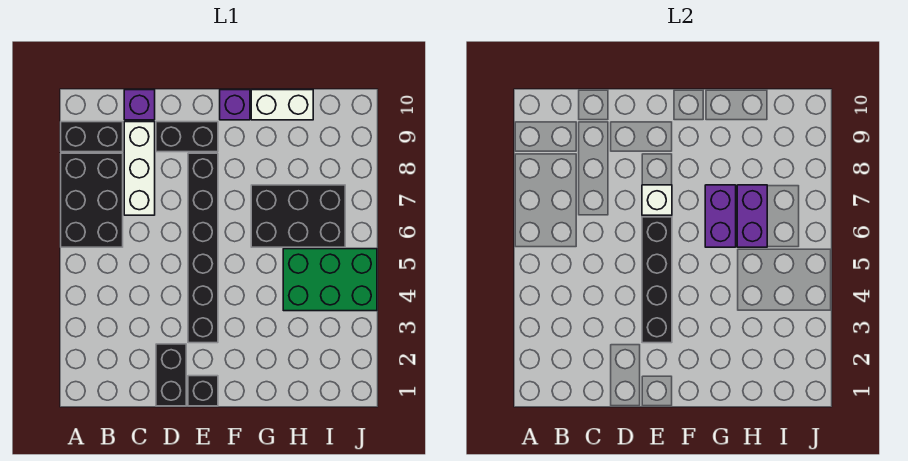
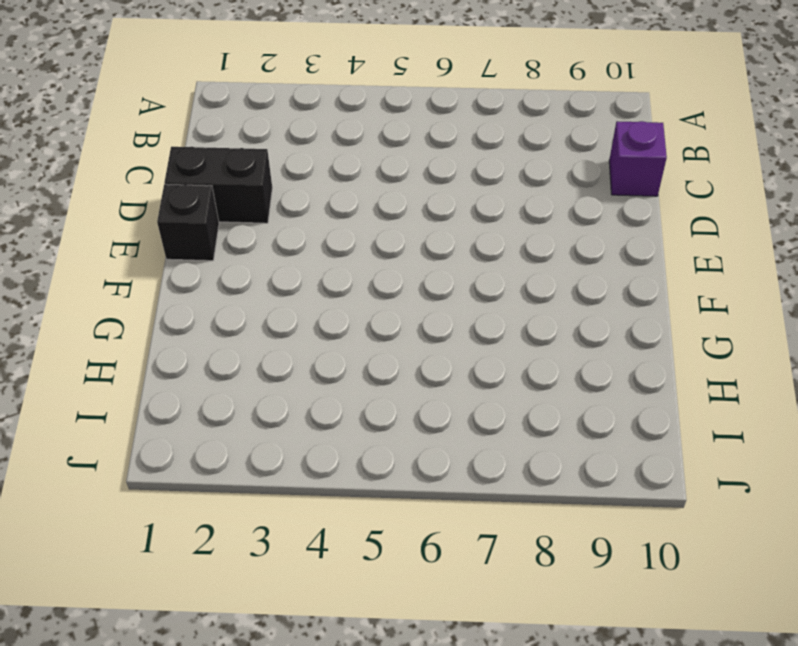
none -> black brick A6:B8 level 1
none -> black brick A9:B9 level 1
none -> white brick C7:C9 level 1

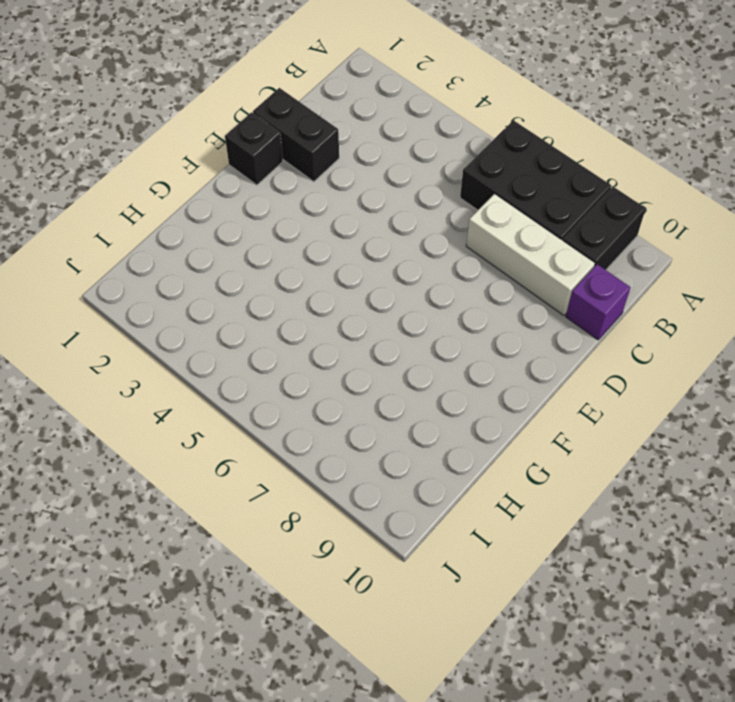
none -> black brick D9:E9 level 1
none -> black brick E3:E8 level 1
none -> purple brick F10 level 1

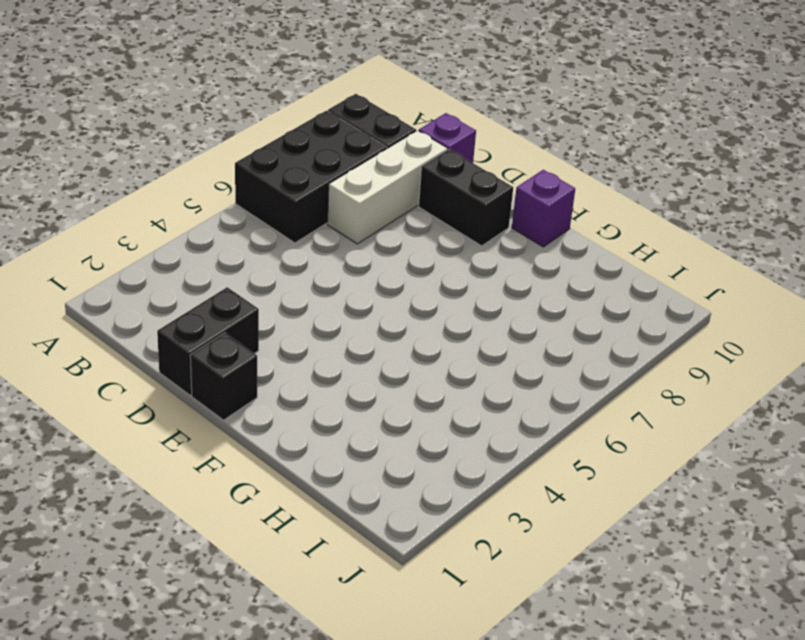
none -> black brick E3:E8 level 1
none -> black brick G6:I7 level 1
none -> white brick G10:H10 level 1

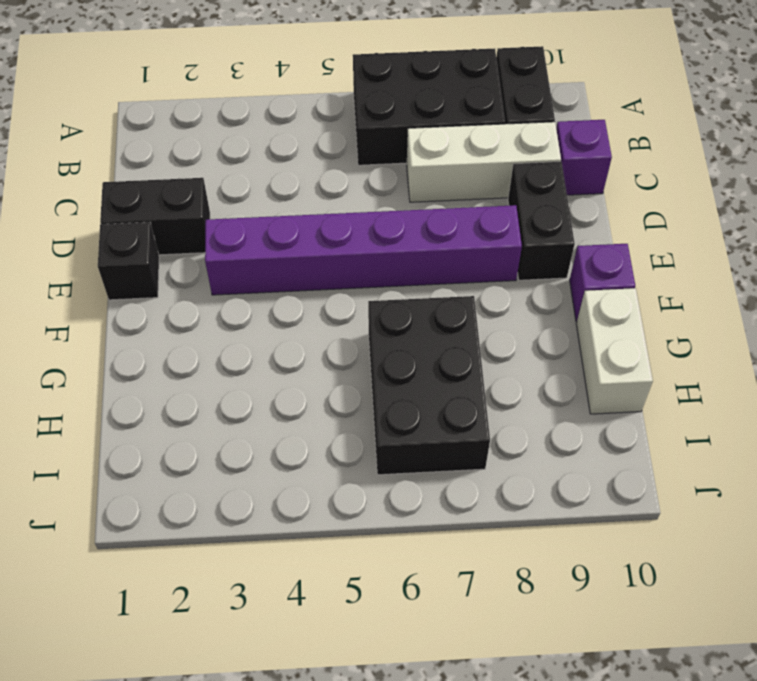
purple brick E3:E8 level 1 -> black brick E3:E8 level 1
none -> green brick H4:J5 level 1
none -> black brick E3:E6 level 2
none -> white brick E7 level 2

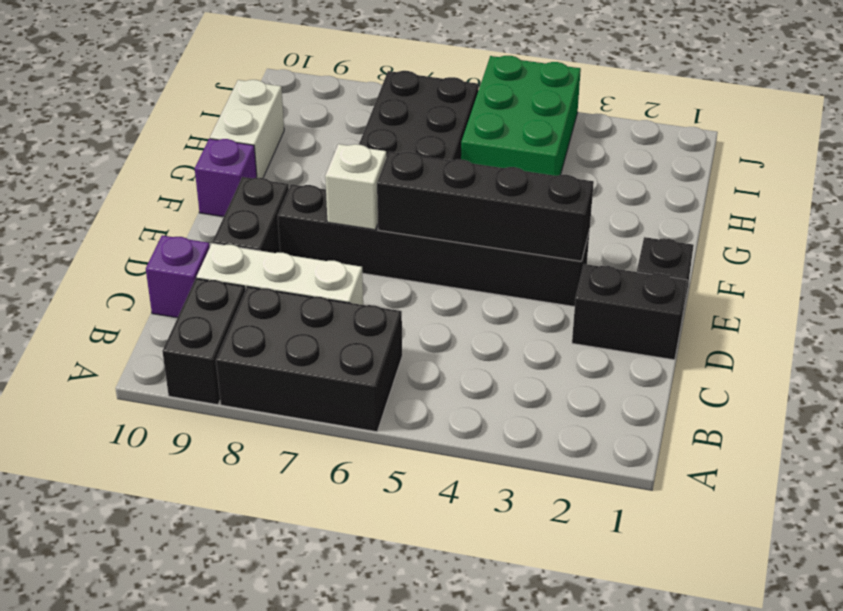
none -> purple brick G6:G7 level 2
none -> purple brick H6:H7 level 2

